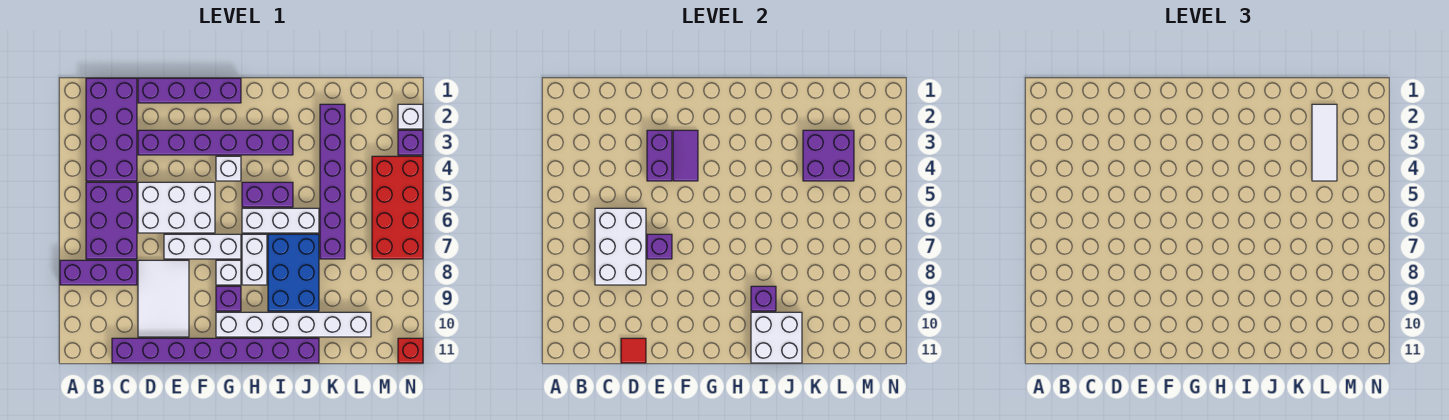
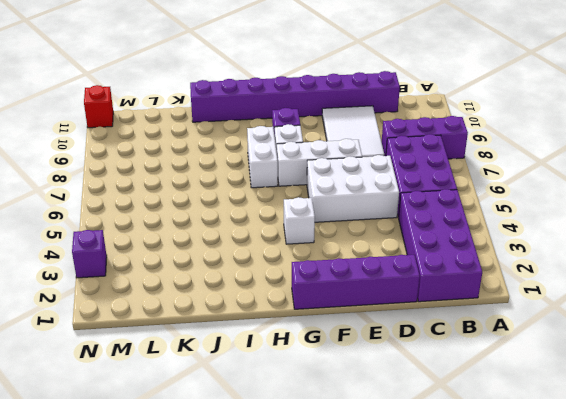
none -> purple brick D3:I3 level 1
none -> white brick G10:L10 level 1
none -> purple brick H5:I5 level 1
none -> white brick H6:J6 level 1

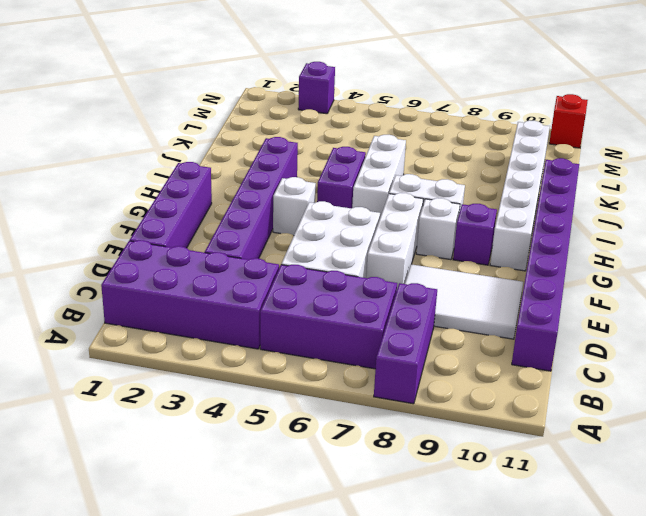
none -> blue brick I7:J9 level 1
none -> purple brick K2:K7 level 1
none -> red brick M4:N7 level 1
none -> white brick N2 level 1

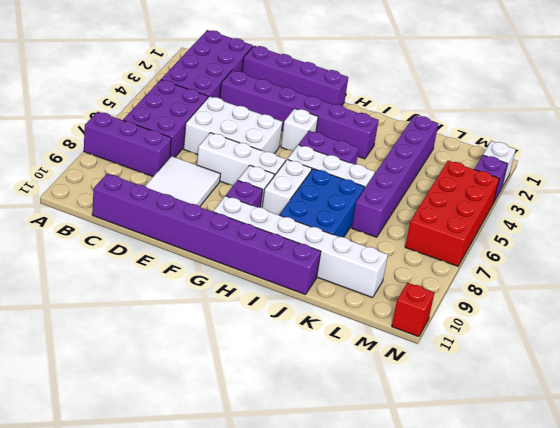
none -> white brick C6:D8 level 2
none -> red tile D11 level 2
none -> purple brick E3:E4 level 2
none -> purple brick E7 level 2

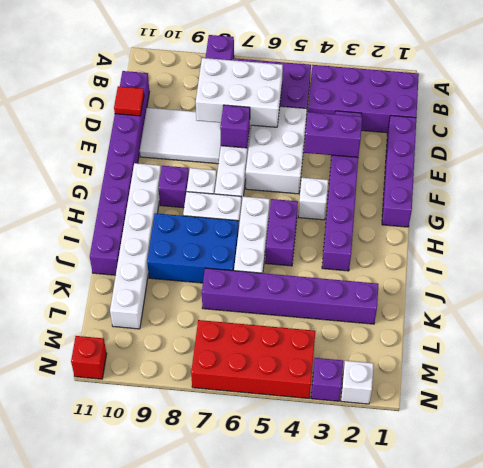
none -> purple tile F3:F4 level 2
none -> purple brick I9 level 2
none -> white brick I10:J11 level 2
none -> purple brick K3:L4 level 2

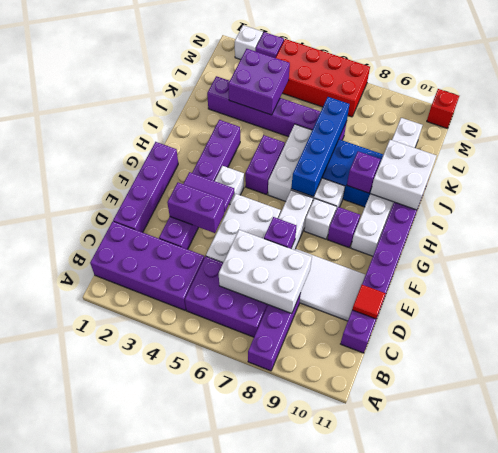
blue brick H7:K7 level 2 -> none
none -> white tile L2:L4 level 3

